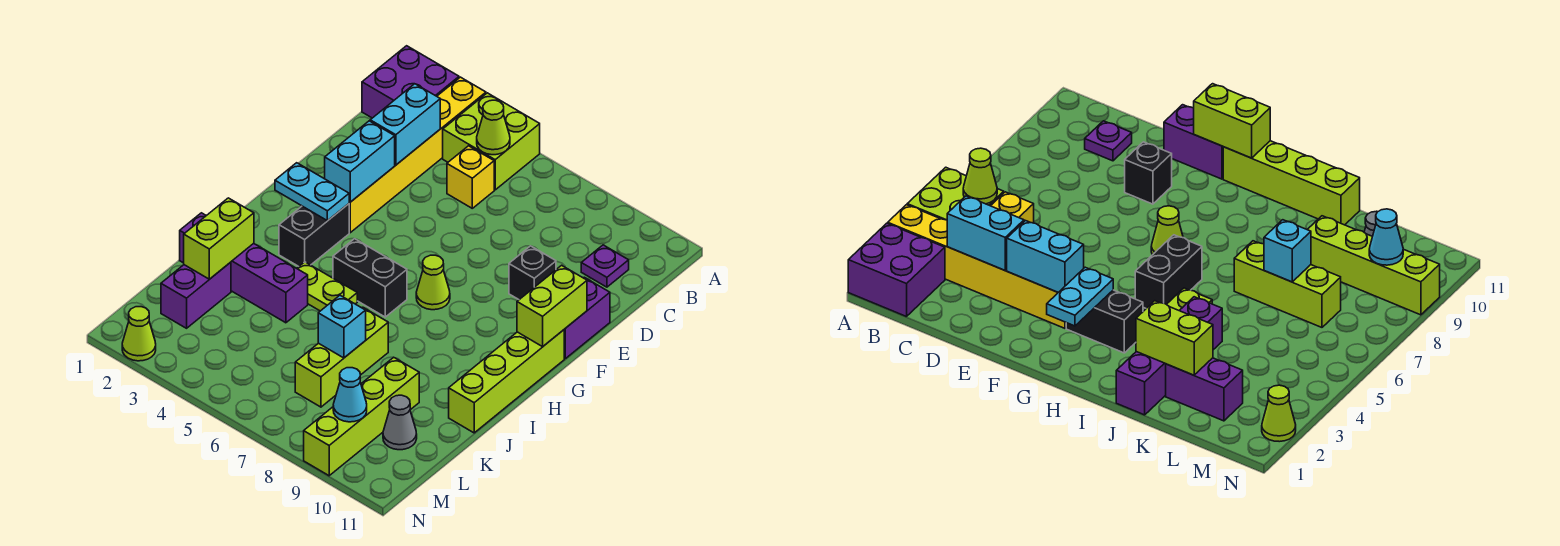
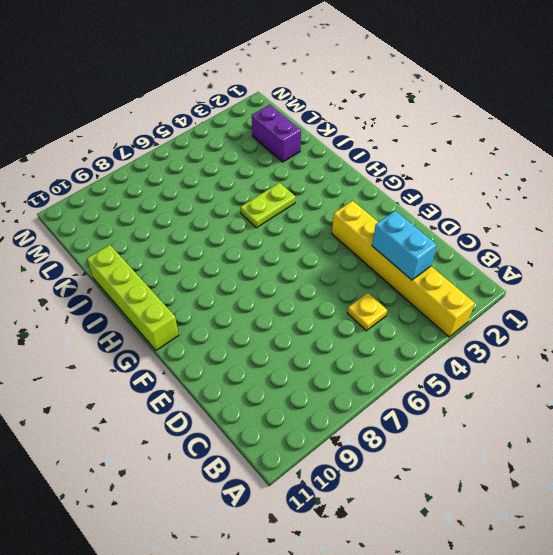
yellow plate C5 level 1 -> yellow brick C5 level 1
none -> purple brick A1:B2 level 1
none -> lime brick A4:B5 level 1
none -> purple plate C10 level 1

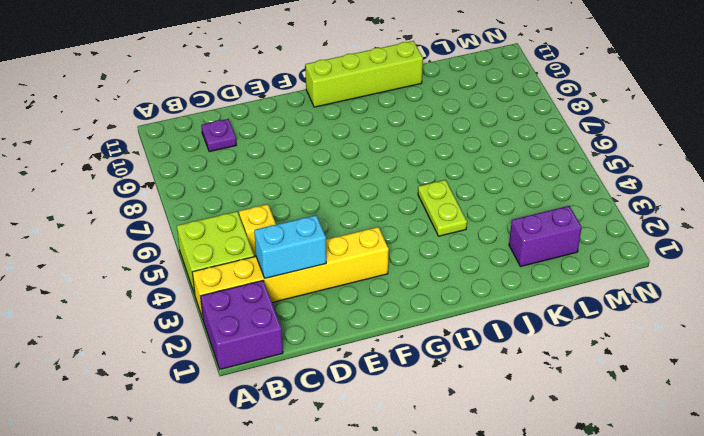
none -> black brick E9 level 1
none -> purple brick E11:F11 level 1
none -> black brick G3:H3 level 1

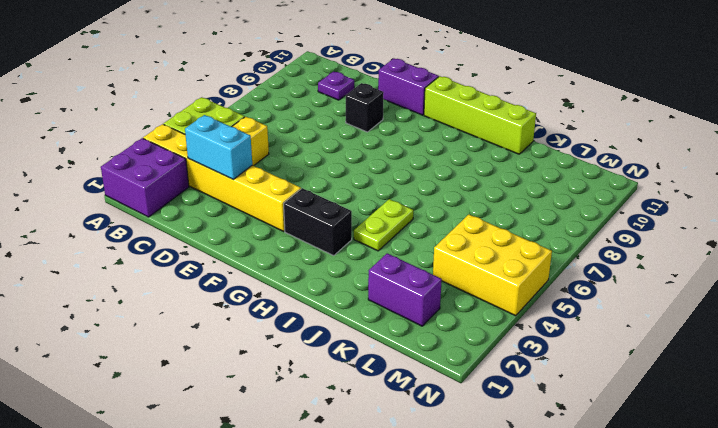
yellow brick L4:N5 level 1 -> none
none -> lime cone G7 level 1
none -> black brick H5:H6 level 1
none -> purple brick J1:J4 level 1

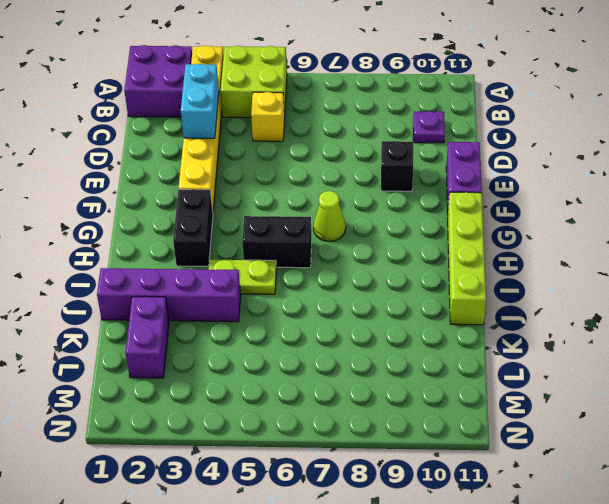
none -> lime brick J7:L7 level 1
none -> lime brick K9:N9 level 1
none -> grey cone L10 level 1

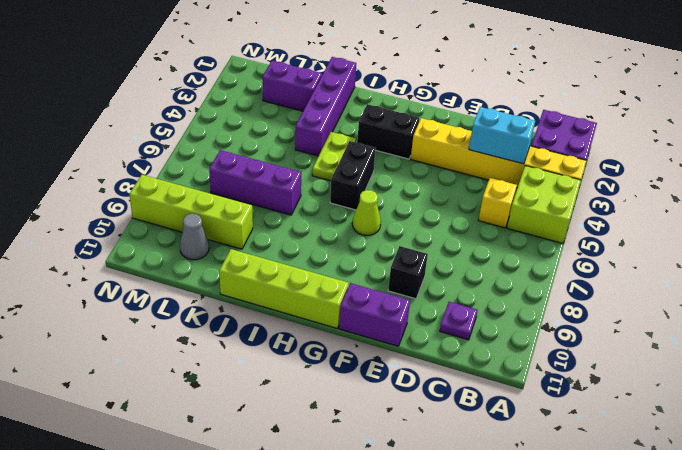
purple brick J7:L7 level 1 -> lime brick J7:L7 level 1
none -> lime cone N2 level 1
none -> lime cone B5 level 2
none -> cyan brick E3:F3 level 2

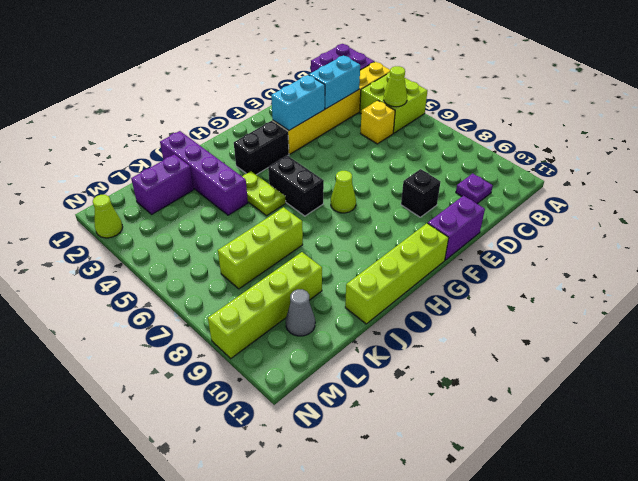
none -> lime brick F11:G11 level 2
none -> cyan plate G2:G3 level 2
none -> lime brick J2:K2 level 2

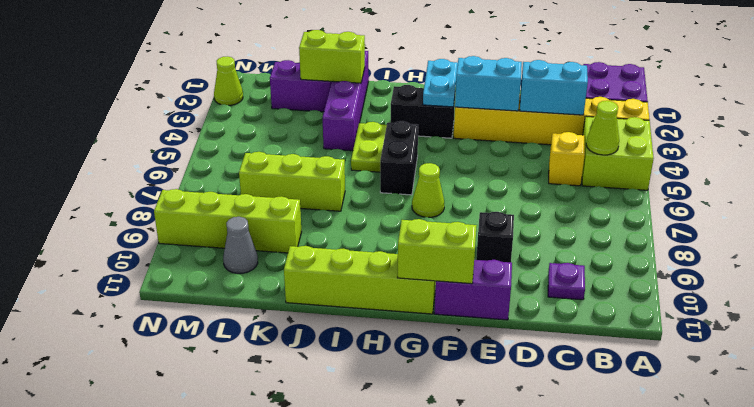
none -> cyan brick K7 level 2
none -> cyan cone M9 level 2

